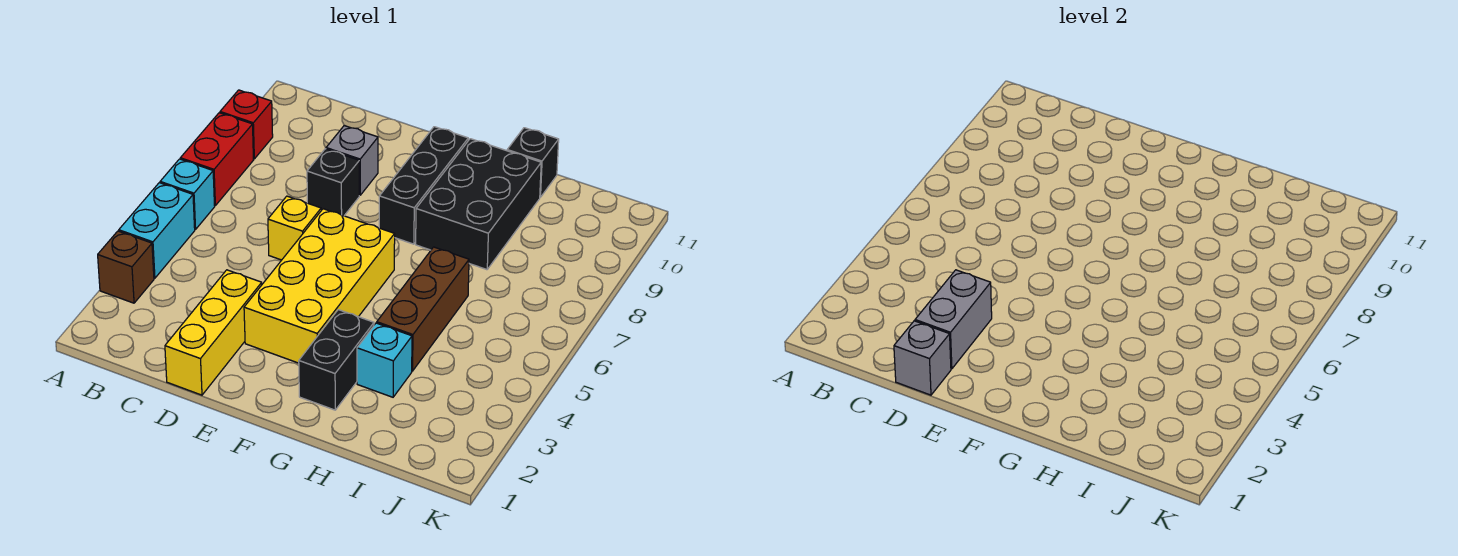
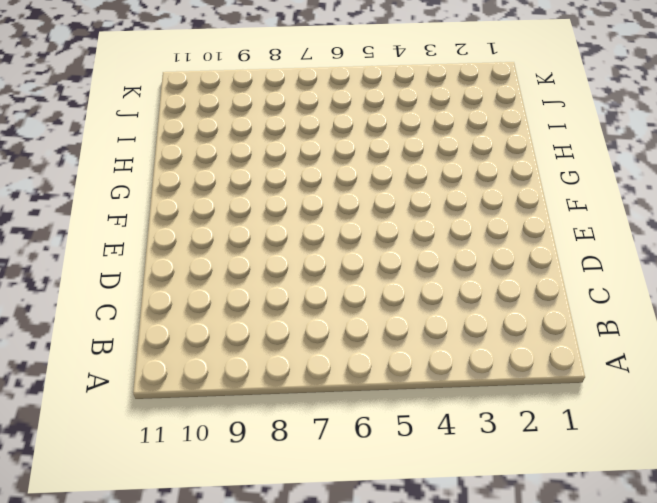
none -> brown brick A3 level 1
none -> cyan brick A4:A5 level 1
none -> cyan brick A6 level 1

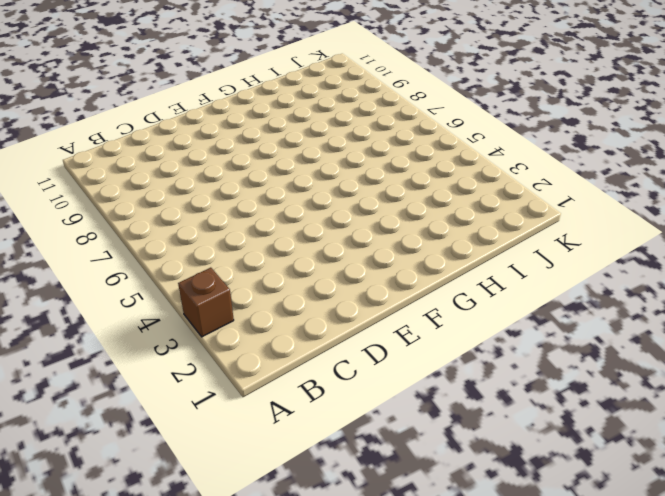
none -> cyan brick A4:A5 level 1
none -> cyan brick A6 level 1
none -> red brick A7:A8 level 1

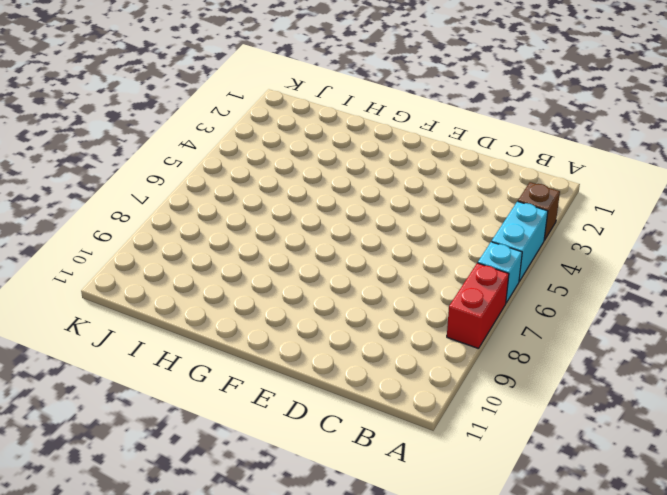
none -> red brick A9 level 1
none -> yellow brick D1:D3 level 1
none -> yellow brick D6 level 1

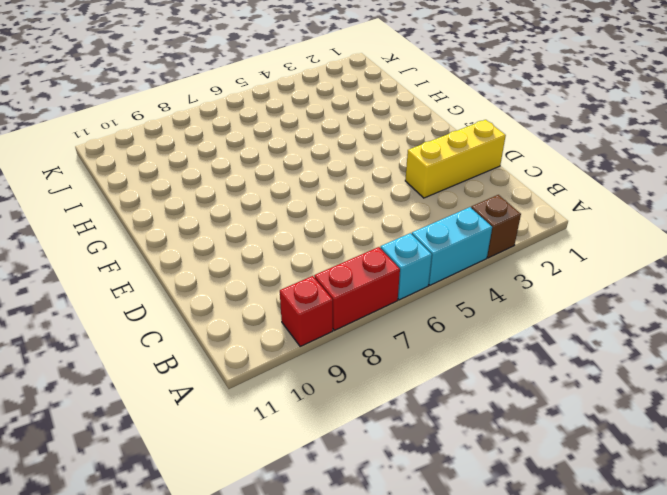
none -> yellow brick D6 level 1
none -> black brick D8 level 1
none -> grey brick D9 level 1

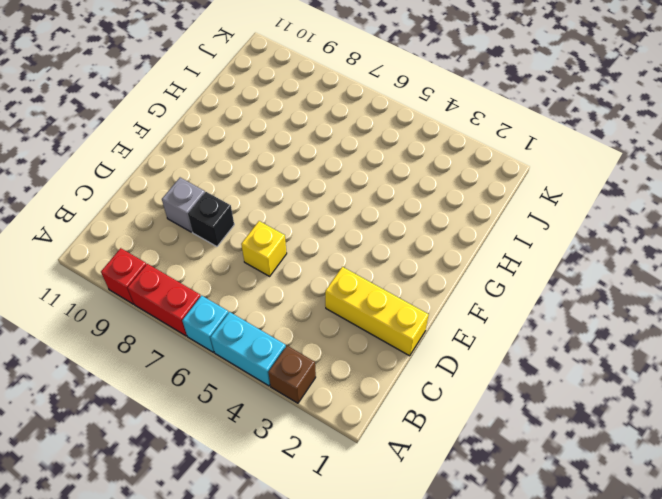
none -> yellow brick E3:F6 level 1
none -> black brick F8:F10 level 1
none -> black brick G2:G3 level 1

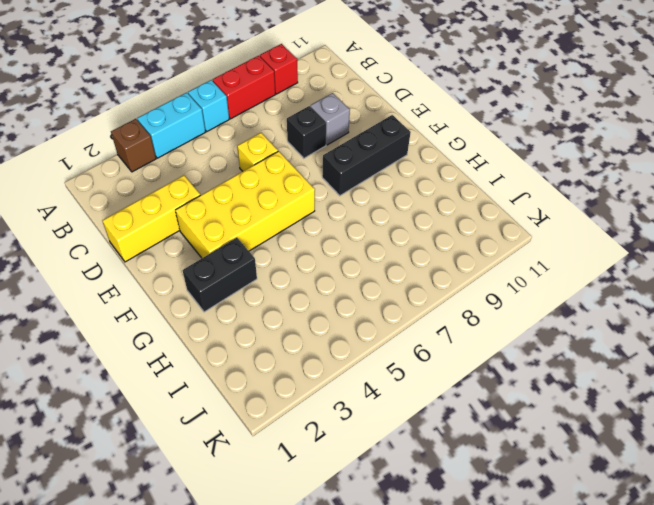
none -> black brick G8:H10 level 1
none -> cyan brick H3 level 1
none -> brown brick H4:H6 level 1

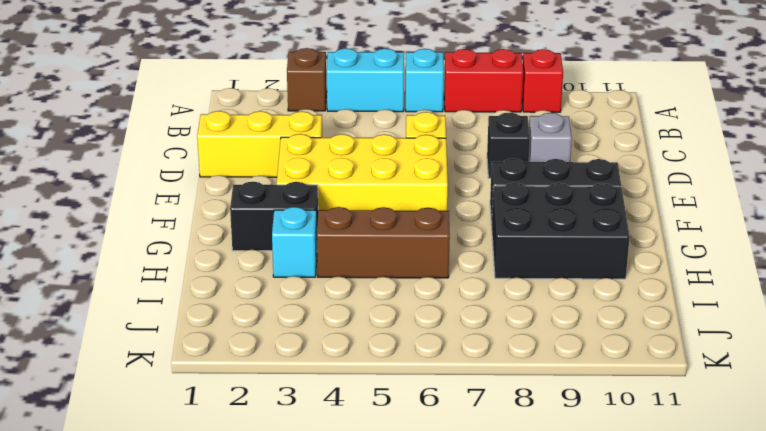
none -> black brick H11 level 1
none -> grey brick D1 level 2
none -> grey brick D2:D3 level 2

